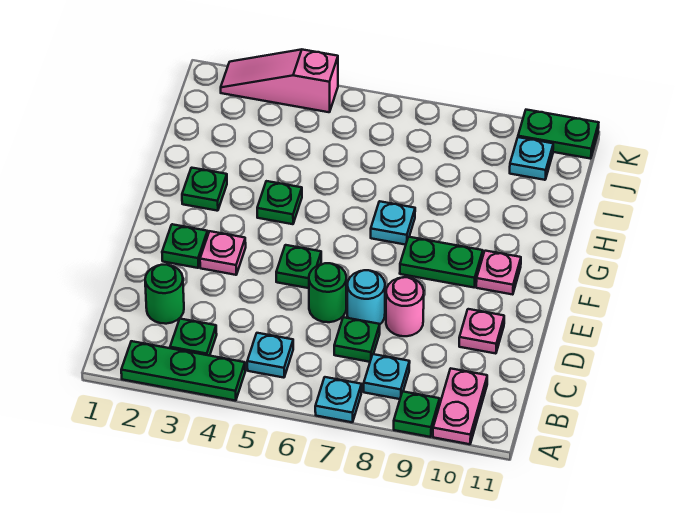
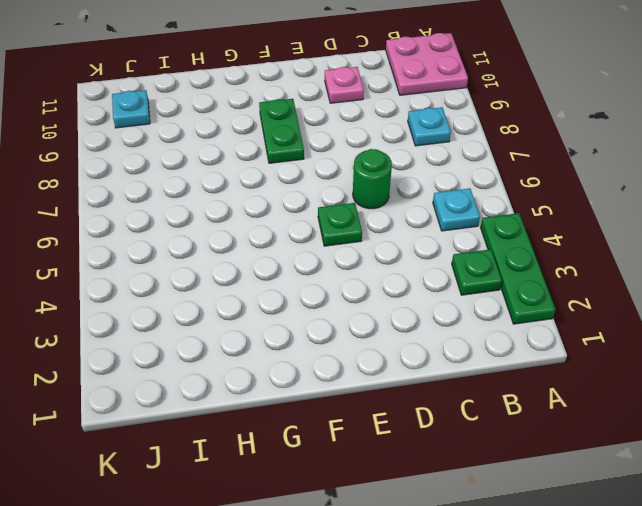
pink plate A10:B11 level 1 -> pink plate A10:B10 level 1
none -> cyan plate A7 level 1
none -> green plate A9 level 1
none -> green round brick C2 level 1

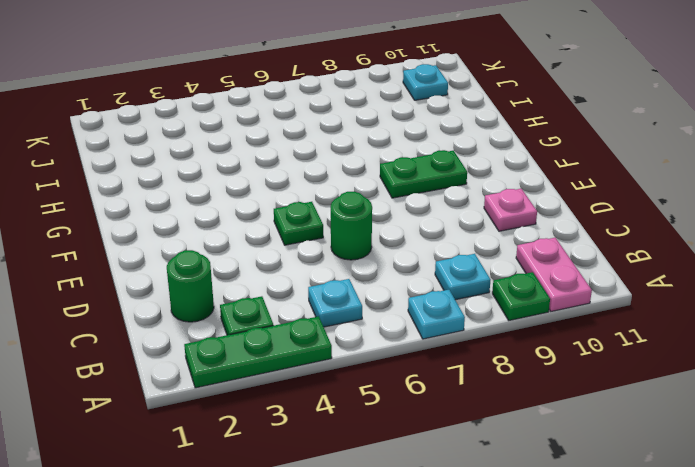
none -> green plate C7 level 1
none -> cyan round brick D7 level 1
none -> pink round brick D8 level 1

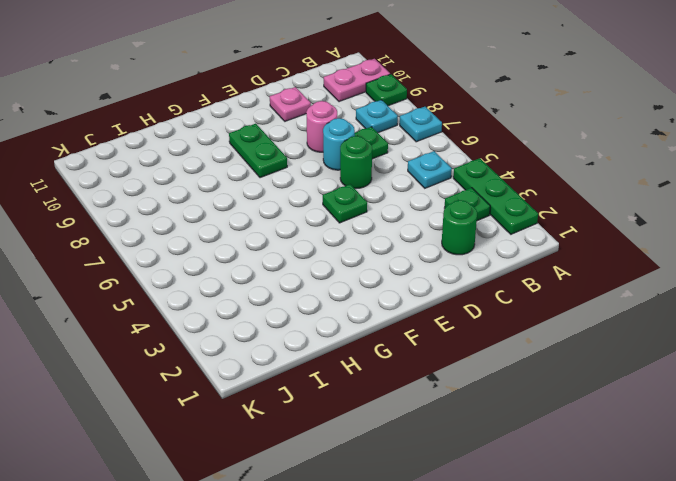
none -> green plate E2 level 1
none -> pink plate E3 level 1
none -> pink plate F10 level 1

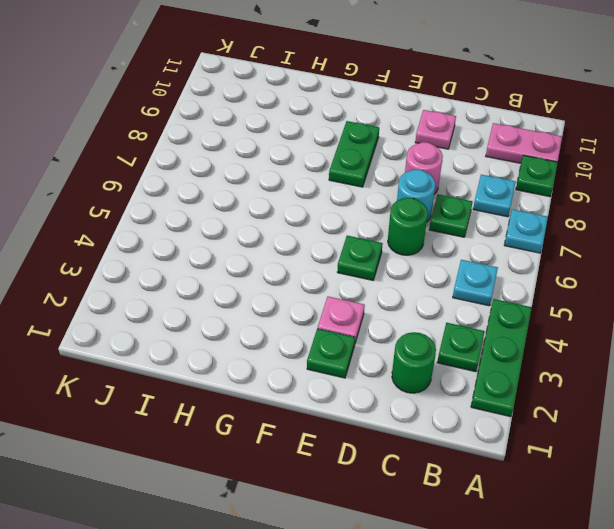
none -> pink plate F10 level 1
none -> green plate G2 level 1
none -> green plate G4 level 1

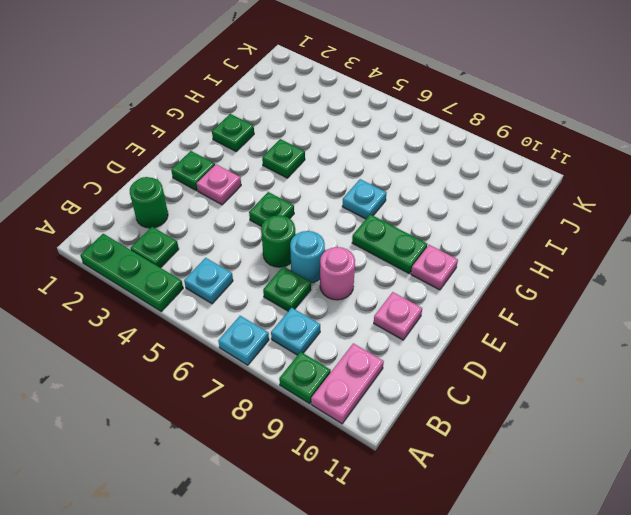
none -> cyan plate J10 level 1
none -> pink slope K2:K4 level 1 top 4
none -> green plate K10:K11 level 1

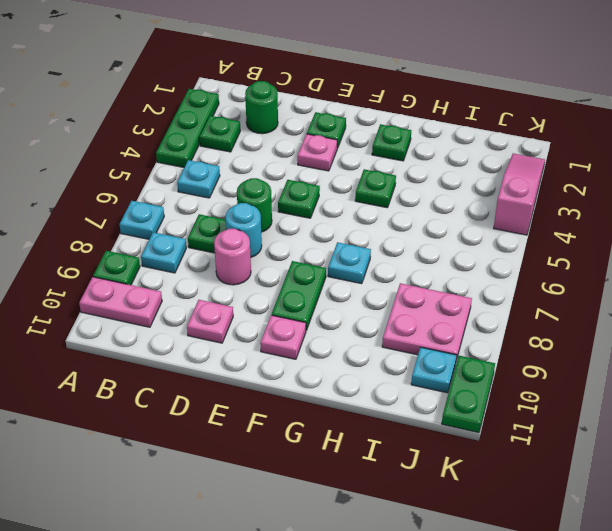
pink plate I8:J9 level 1 -> none

